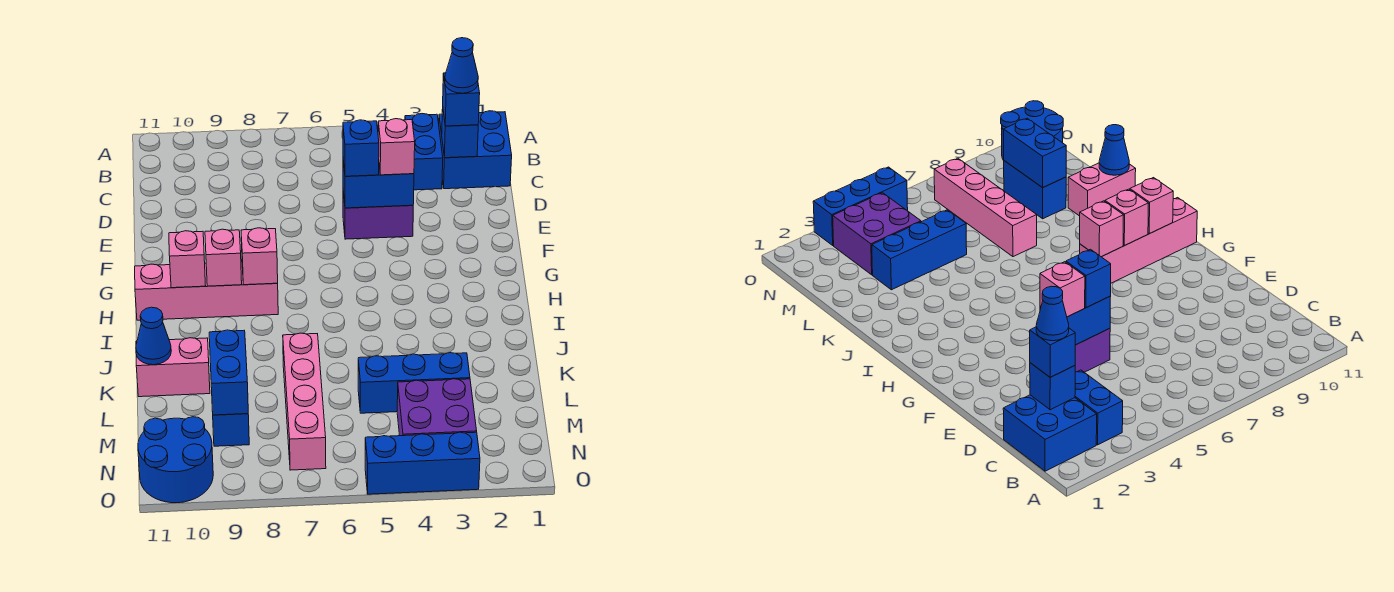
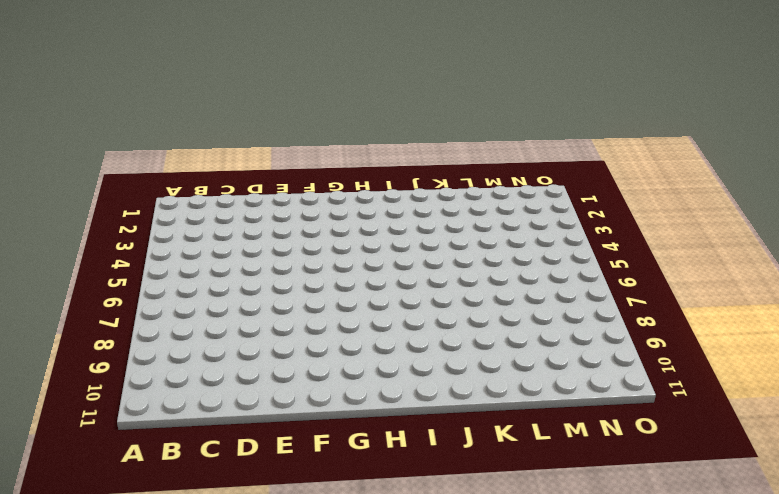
none -> blue brick B1:C2 level 1
none -> blue brick B3:C3 level 1
none -> purple brick E4:E5 level 1

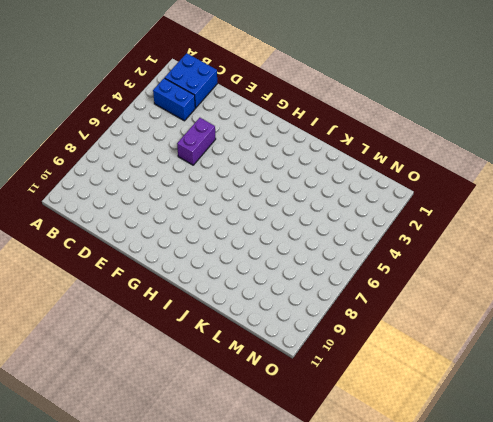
none -> pink brick H8:H11 level 1
none -> pink brick K7:N7 level 1
none -> pink brick K10:K11 level 1

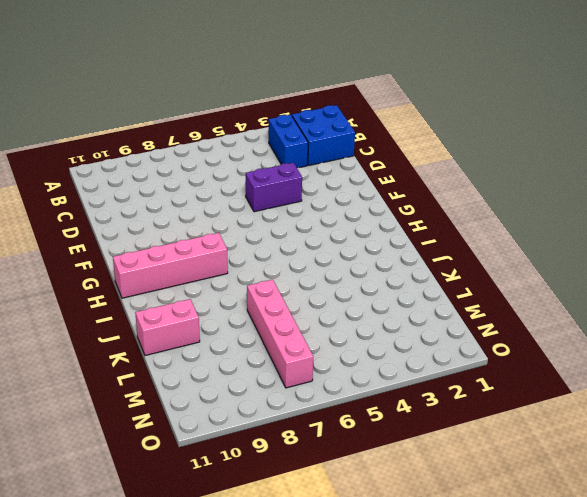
none -> blue brick L3:L5 level 1
none -> blue brick L9:M9 level 1
none -> purple brick M3:N4 level 1

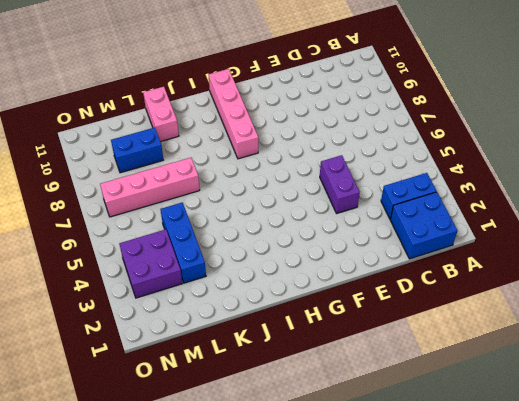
none -> blue round brick N10:O11 level 1
none -> blue brick O3:O5 level 1
none -> blue brick C2 level 2

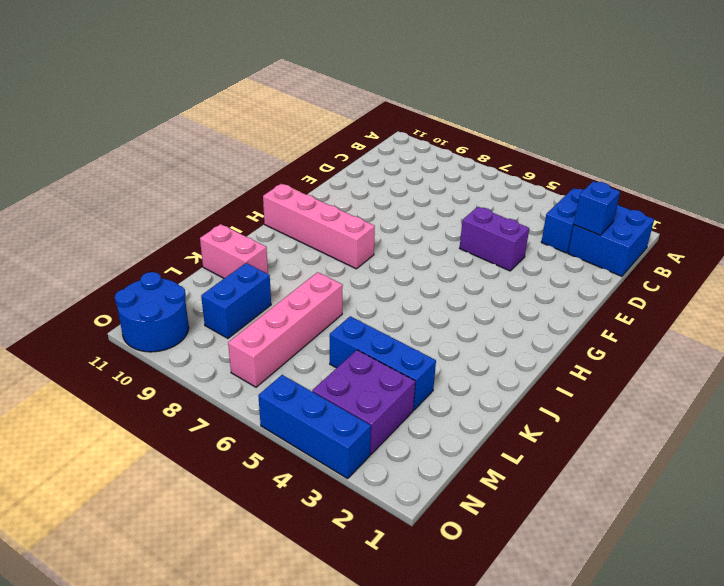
none -> blue brick E4:E5 level 2
none -> pink brick H8 level 2
none -> pink brick H9 level 2

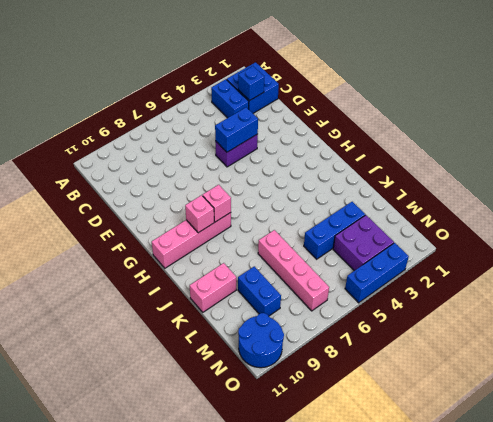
none -> pink brick H10 level 2
none -> blue cone K11 level 2
none -> blue brick L9:M9 level 2

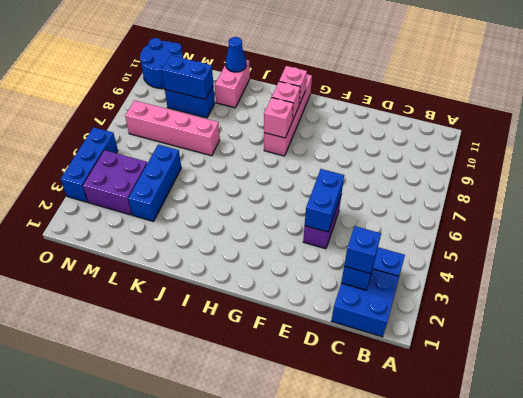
none -> pink brick E4 level 3
none -> blue brick E5 level 3
none -> blue cone C2 level 4

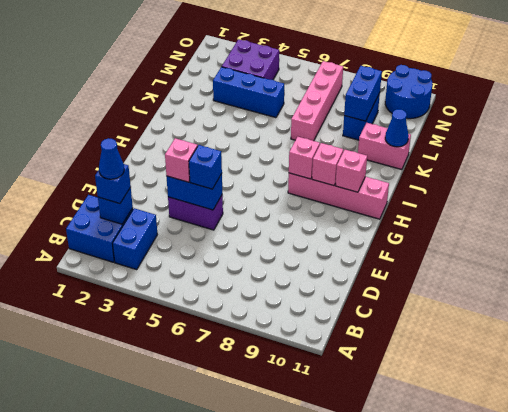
none -> blue brick O3:O5 level 1

